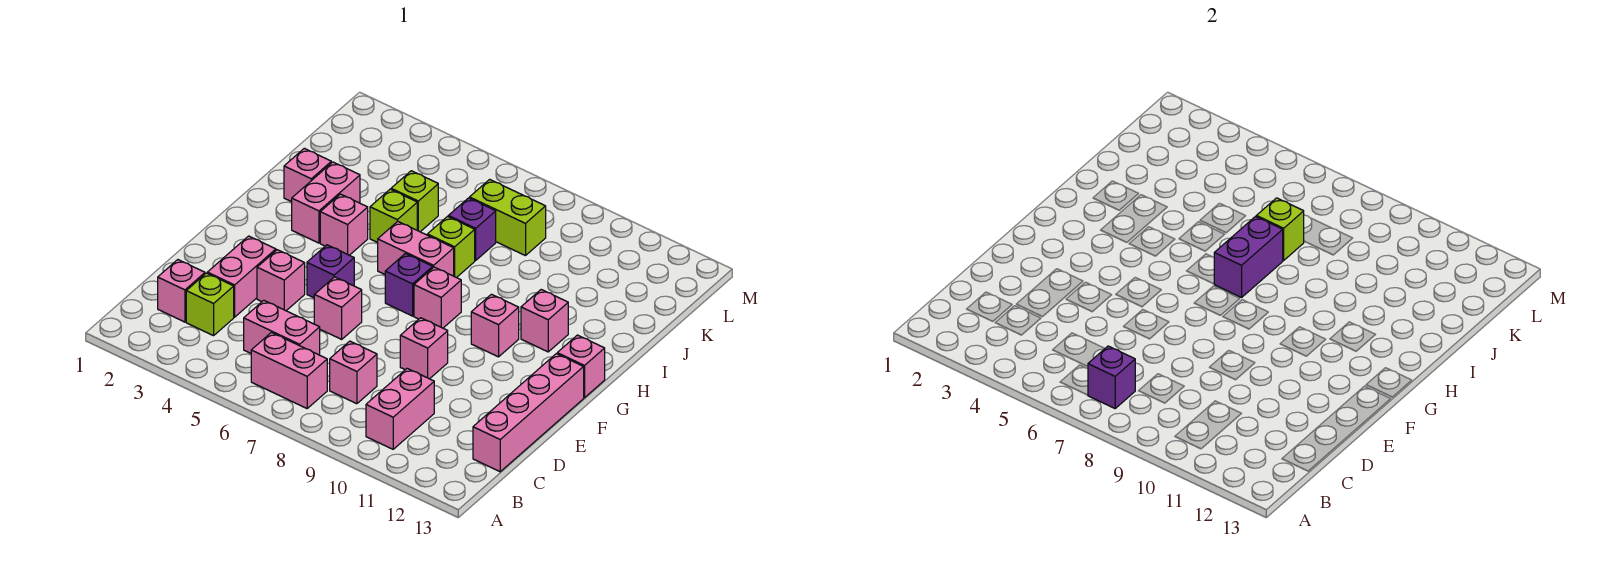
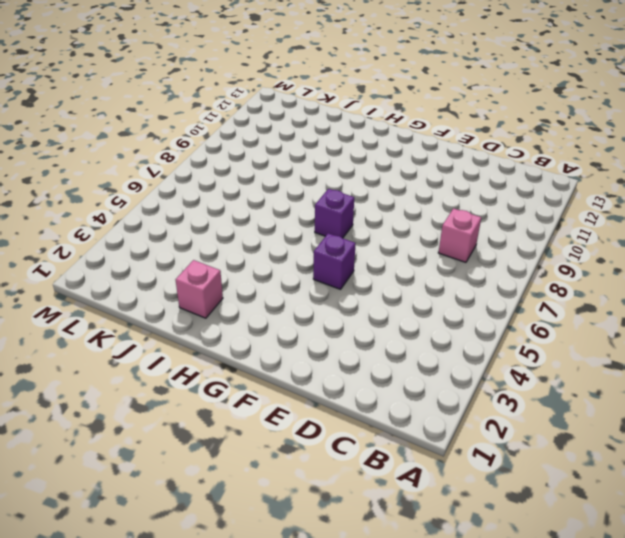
none -> pink brick B6:B7 level 1
none -> pink brick B10:C10 level 1
none -> pink brick C2 level 1

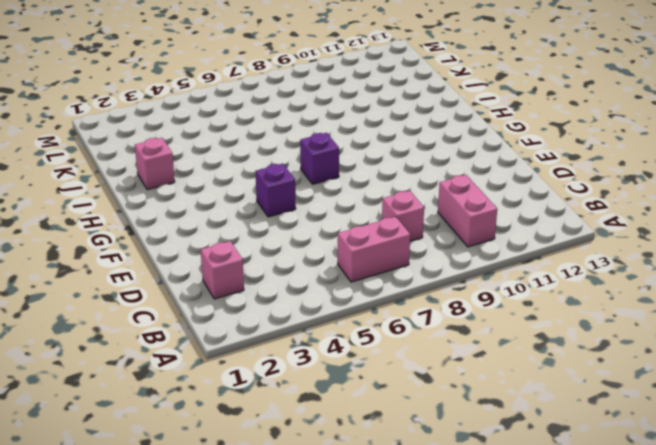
none -> lime brick C3 level 1
none -> pink brick C5:C6 level 1
none -> pink brick C13:F13 level 1

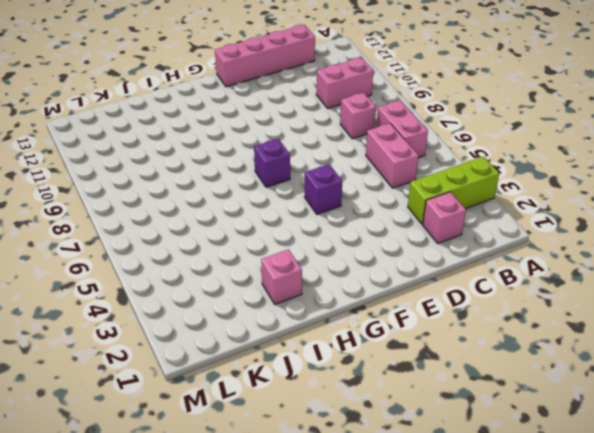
lime brick A3:C3 level 1 -> lime brick C3 level 1
none -> pink brick D3:E3 level 1
none -> pink brick E4 level 1
none -> pink brick E6 level 1

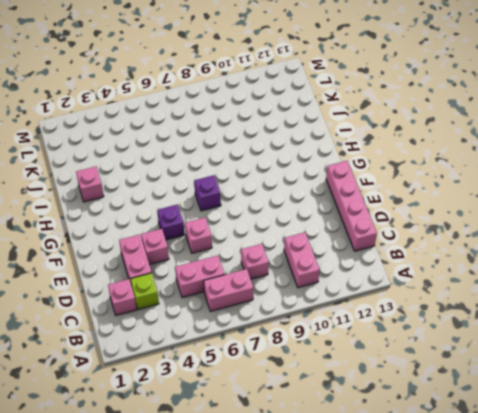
none -> pink brick E9 level 1
none -> pink brick G8 level 1
none -> pink brick G10 level 1

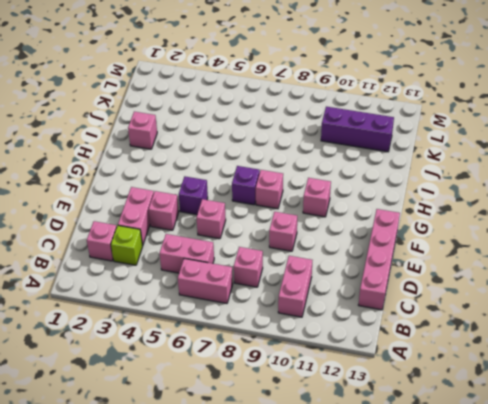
purple brick K10:K12 level 1 -> none
none -> pink brick G13 level 1
none -> pink brick H3:I3 level 1
none -> pink brick H4 level 1

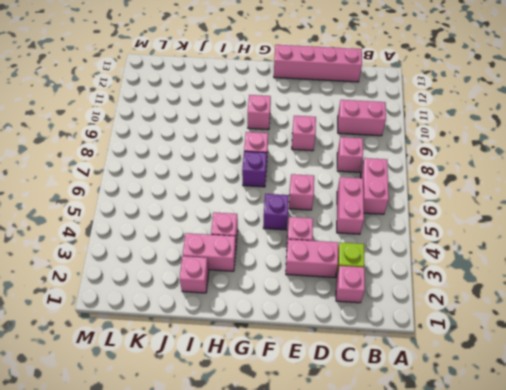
none -> pink brick G13 level 1
none -> pink brick H6:H7 level 1
none -> pink brick H11 level 1

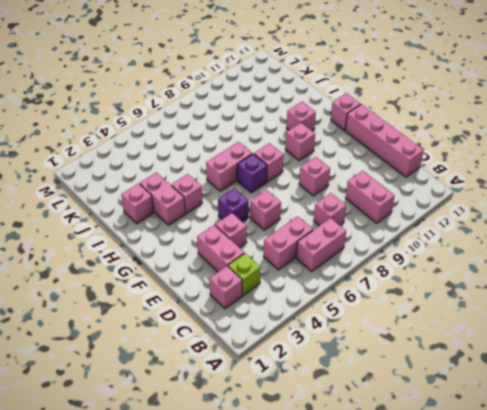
none -> lime brick I5 level 1
none -> lime brick I7 level 1
none -> lime brick J5 level 1

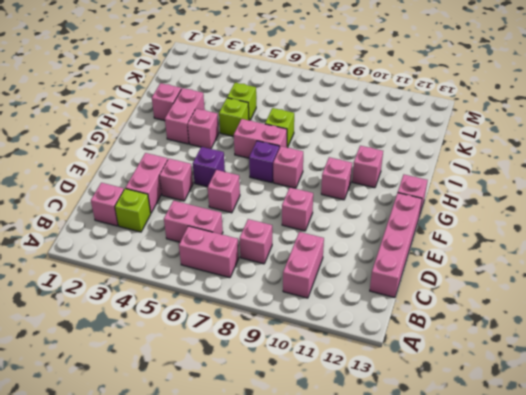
none -> purple brick J7 level 1
none -> lime brick K7:K8 level 1
none -> purple brick B7 level 2

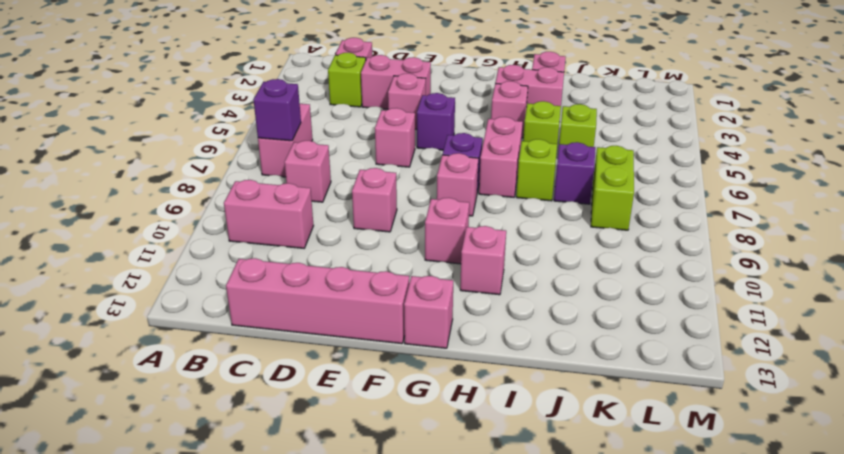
none -> pink brick C5:C6 level 1
none -> purple brick H7:I7 level 2
none -> lime brick J7 level 2

